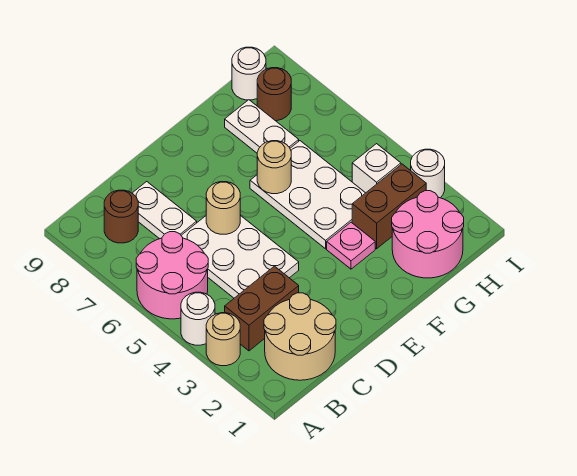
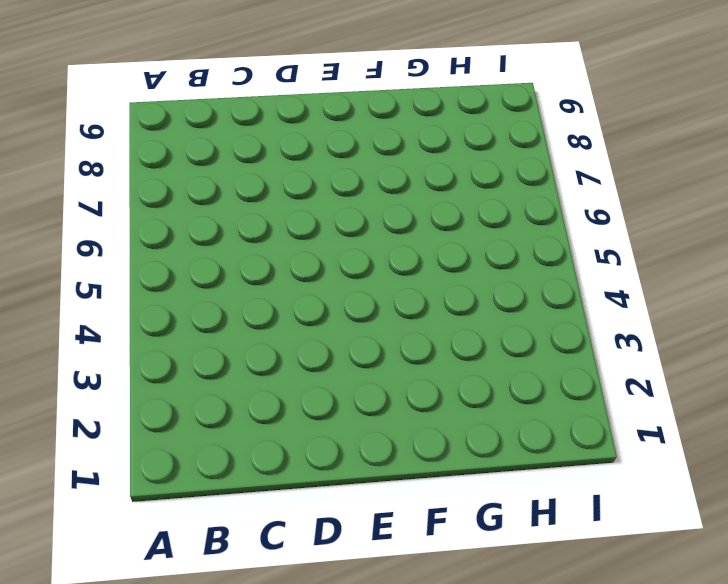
none -> tan round brick A3 level 1
none -> white round brick A4 level 1
none -> pink round brick A5:B6 level 1

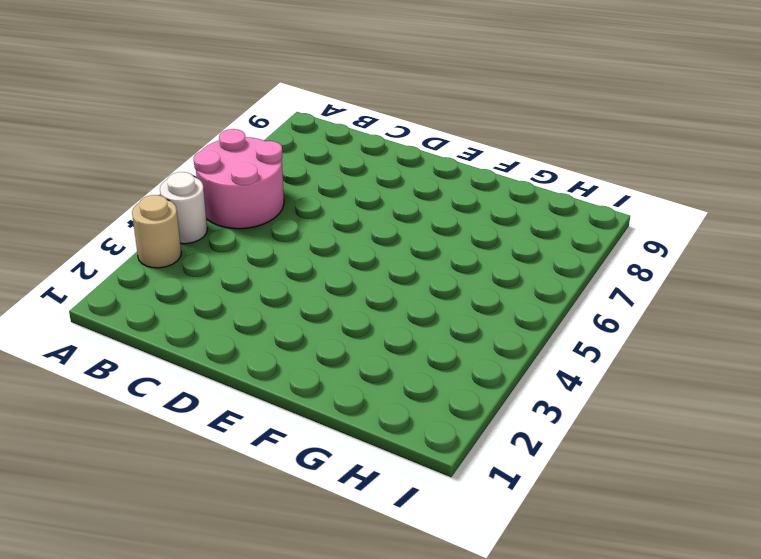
none -> tan round brick B1:C2 level 1
none -> brown brick B3:C3 level 1
none -> brown round brick B8 level 1

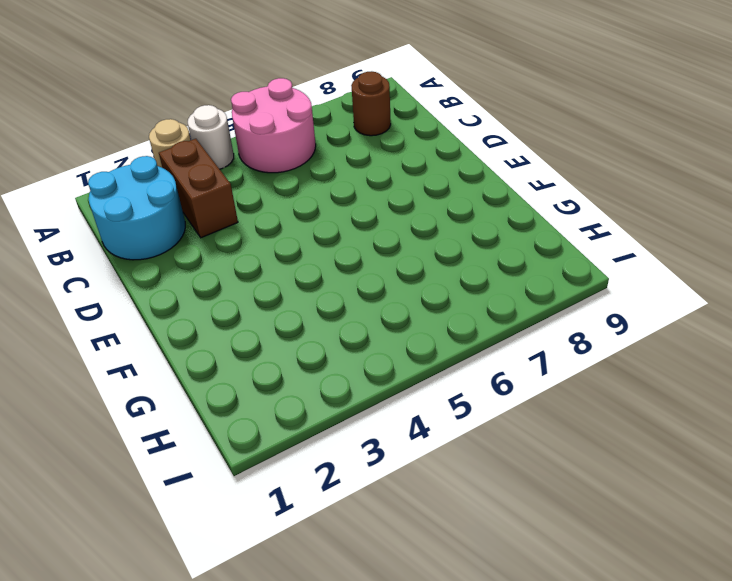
cyan round brick B1:C2 level 1 -> tan round brick B1:C2 level 1
none -> white plate C4:D6 level 1
none -> white plate C7:C8 level 1
none -> pink plate F3 level 1

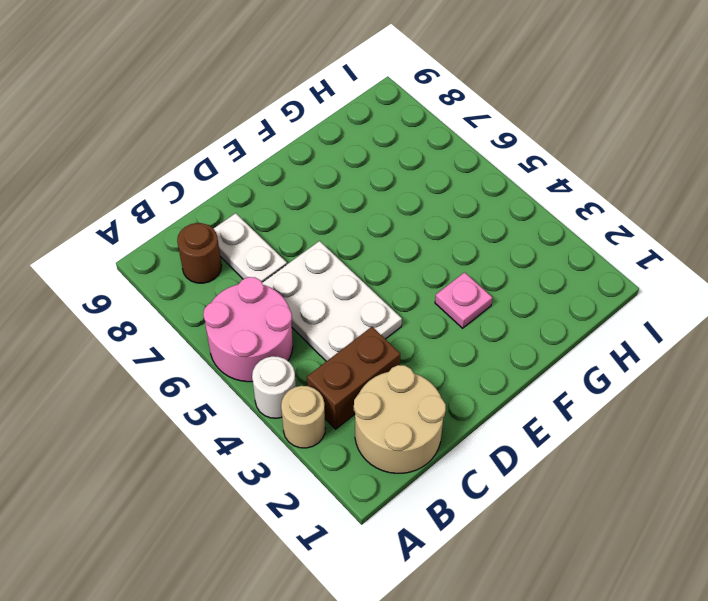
none -> white plate F4:G6 level 1
none -> pink round brick G1:H2 level 1
none -> brown brick G3:H3 level 1

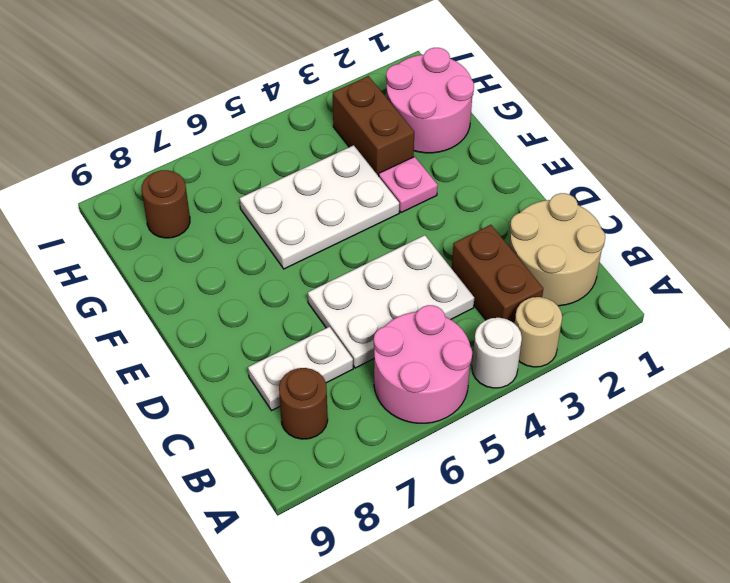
none -> white plate G7:G8 level 1
none -> white brick H4 level 1
none -> white round brick H9 level 1

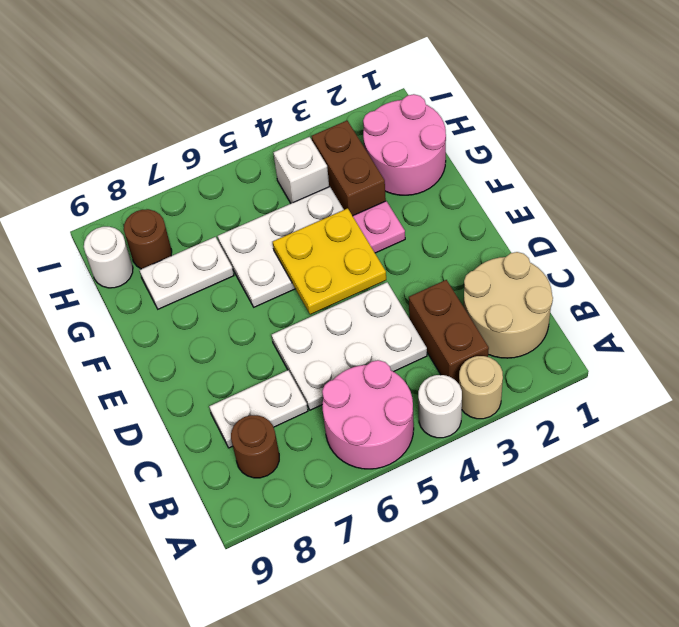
yellow plate E4:F5 level 2 -> none
none -> white round brick I3 level 1
none -> tan round brick D6 level 2
none -> tan round brick F6 level 2

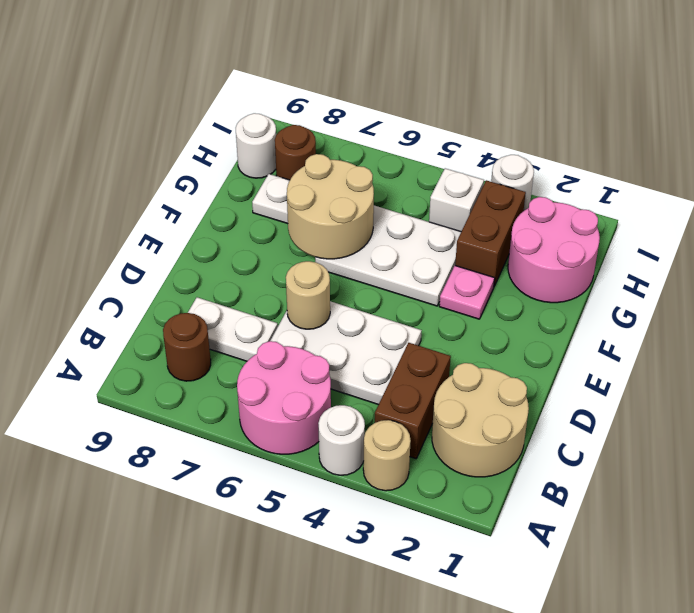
tan round brick F6:G7 level 2 -> tan round brick F6 level 2

